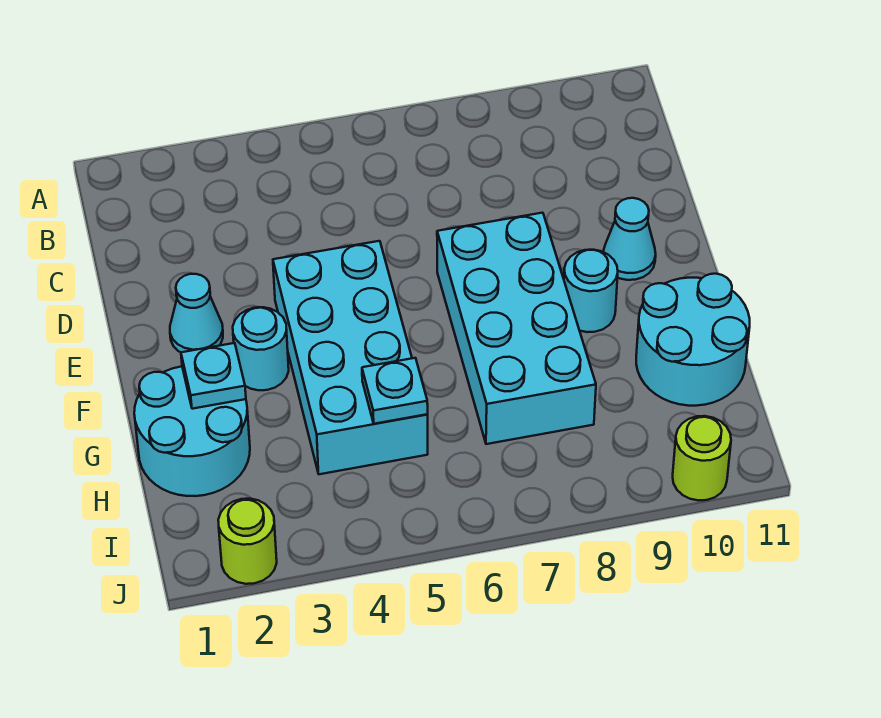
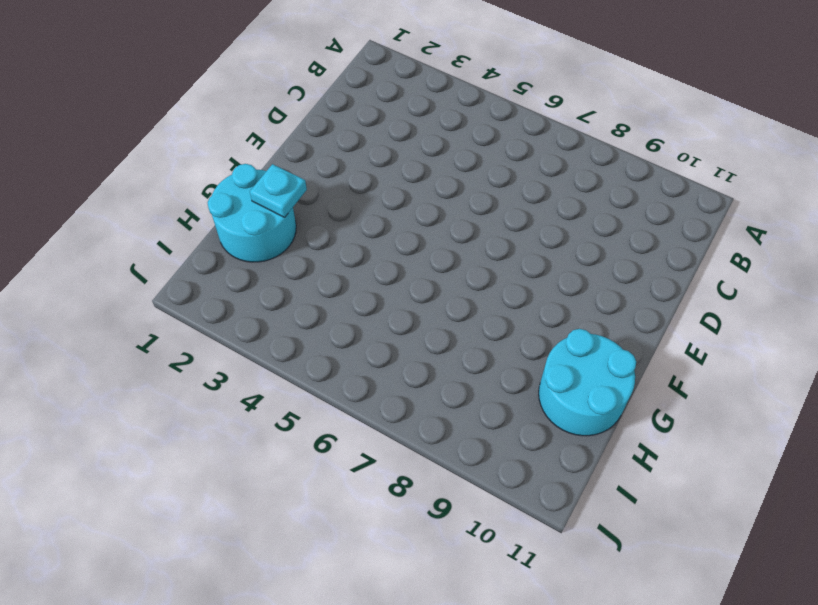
none -> cyan cone E2 level 1
none -> cyan brick E4:H5 level 1
none -> cyan brick E7:H8 level 1

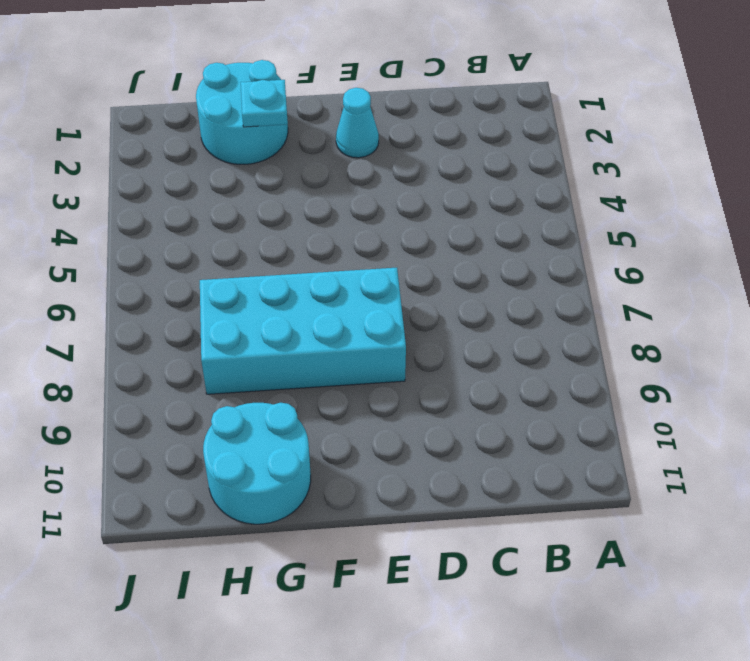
none -> cyan brick E4:H5 level 1
none -> cyan cone E10 level 1
none -> cyan round brick F3 level 1

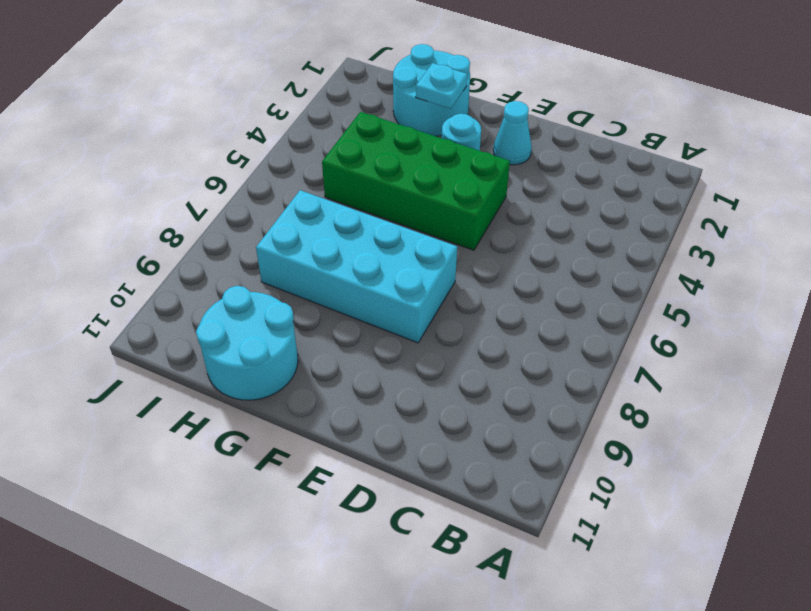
green brick E4:H5 level 1 -> cyan brick E4:H5 level 1
none -> cyan cone E10 level 1
none -> cyan round brick F9 level 1
none -> lime round brick J2 level 1

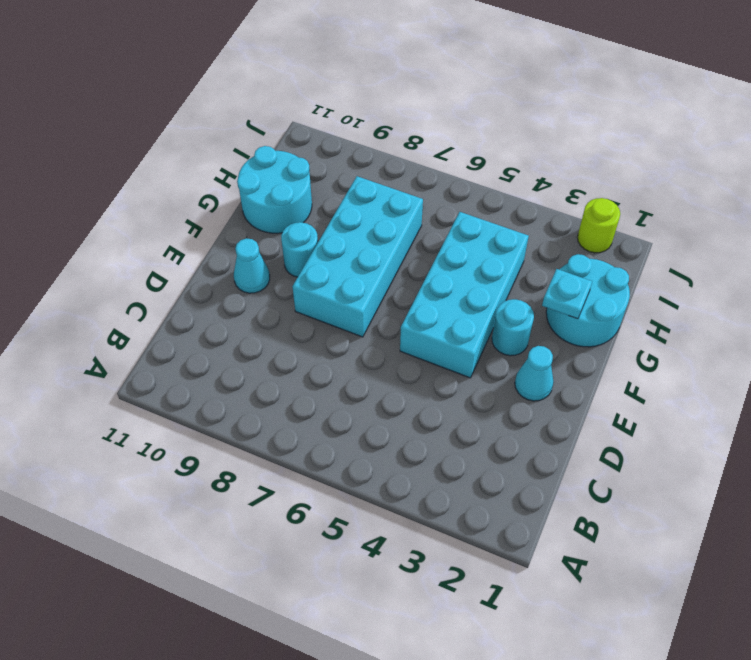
none -> lime round brick J10 level 1
none -> cyan plate H5 level 2

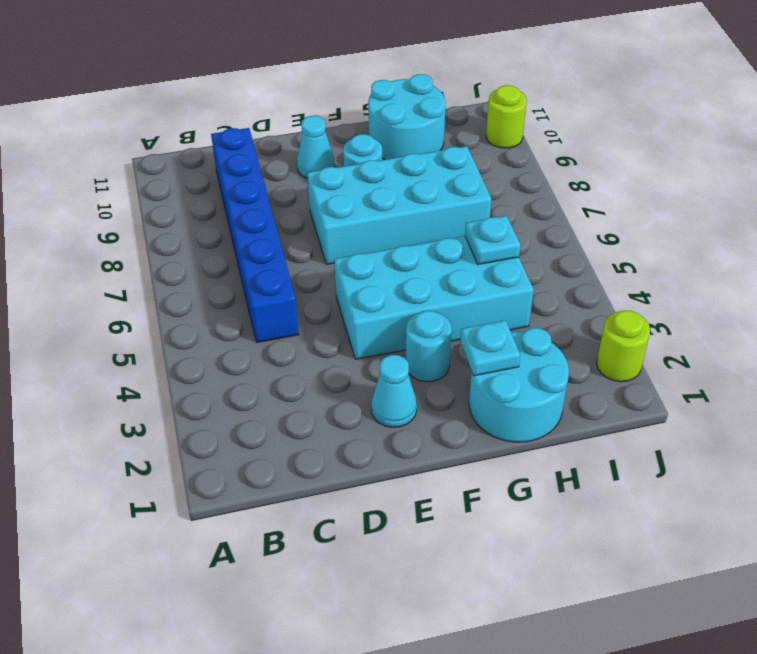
blue brick C5:C10 level 1 -> none

